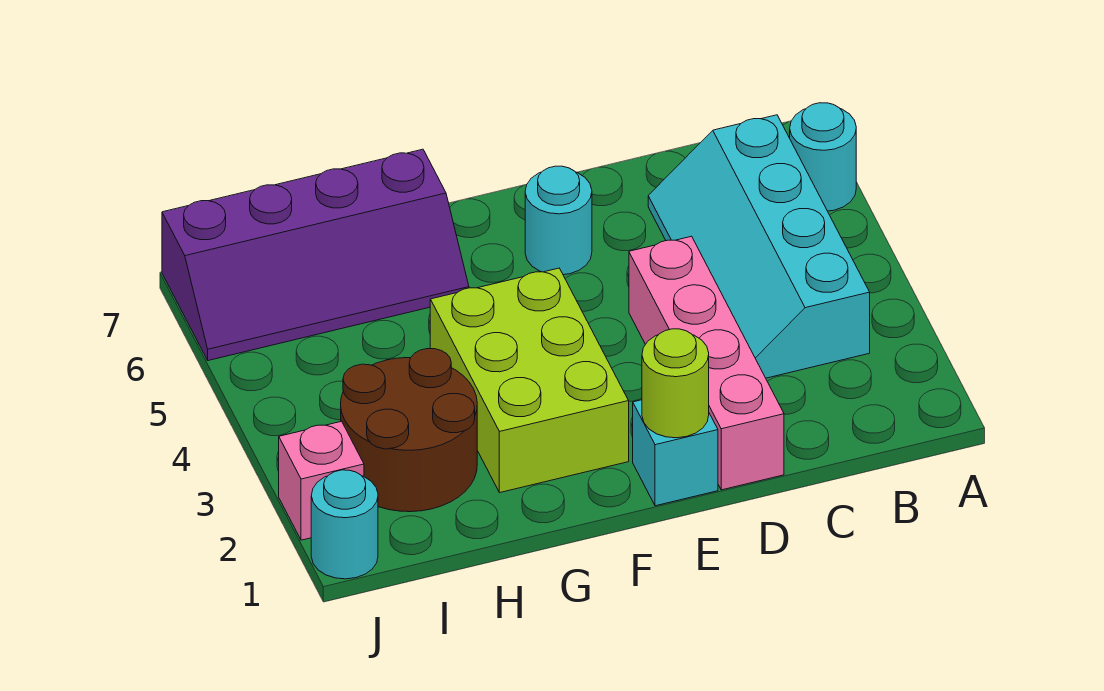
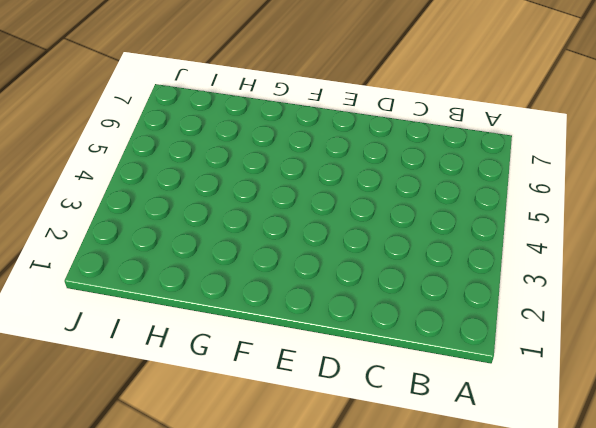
none -> cyan round brick A6 level 1
none -> cyan slope B3:C6 level 1 top B

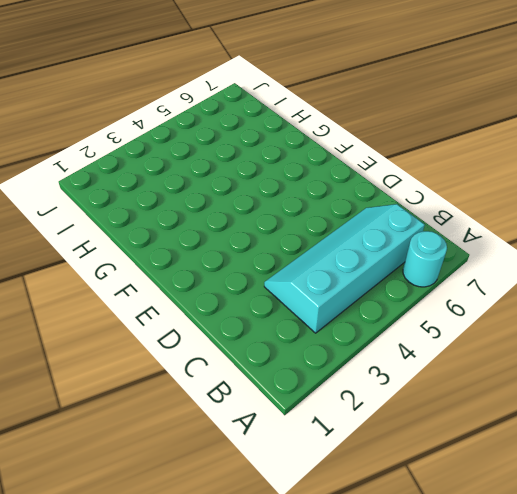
none -> pink brick D1:D4 level 1
none -> cyan brick E1 level 1

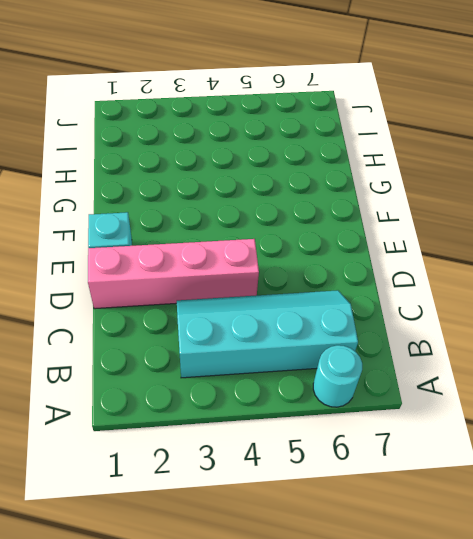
none -> cyan round brick E6 level 1
none -> lime brick F2:G4 level 1

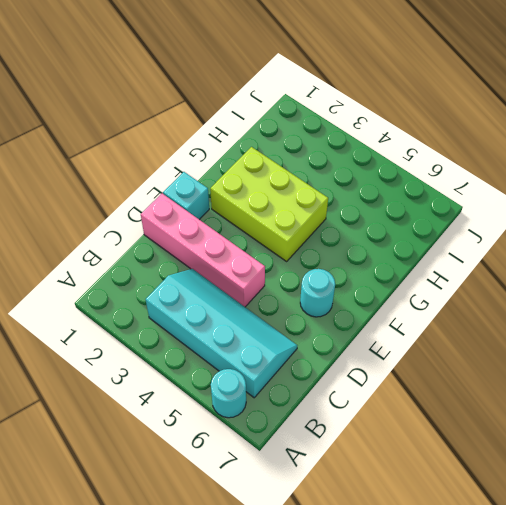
none -> purple slope G6:J7 level 1 top 7
none -> brown round brick H2:I3 level 1

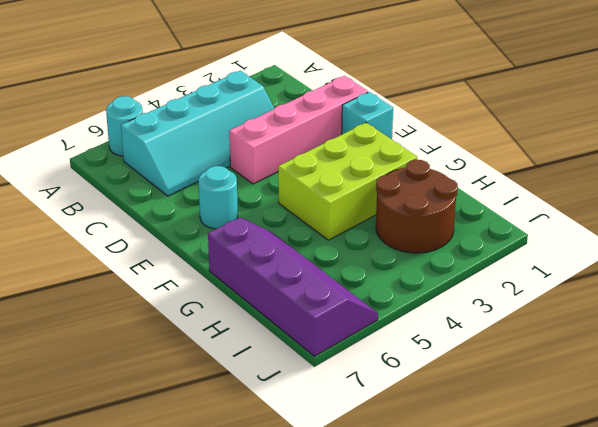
none -> cyan round brick J1 level 1
none -> pink brick J2 level 1

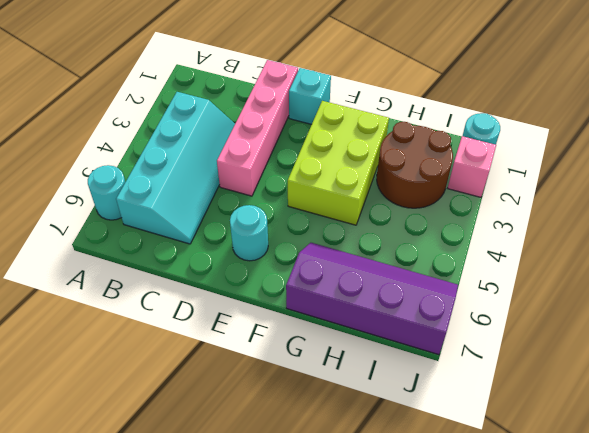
none -> lime round brick E1 level 2

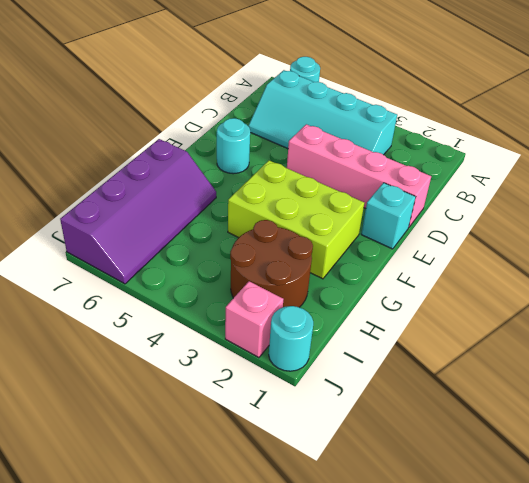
none -> lime round brick E1 level 2

